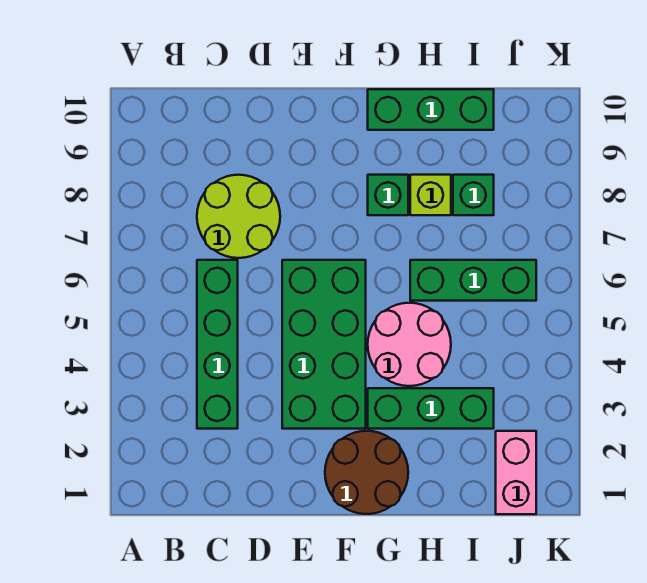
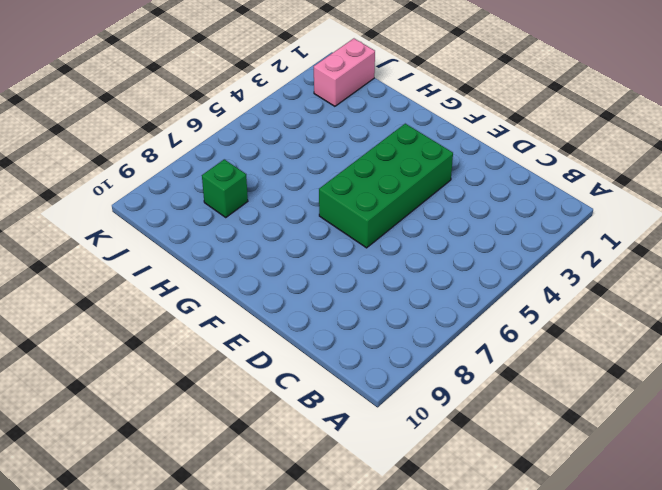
none -> green brick C3:C6 level 1
none -> lime round brick C7:D8 level 1
none -> brown round brick F1:G2 level 1

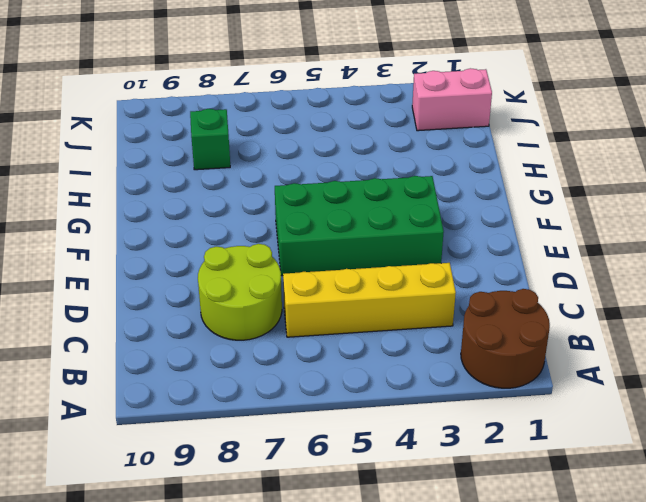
brown round brick A1:B2 level 1 -> brown round brick F1:G2 level 1
yellow brick C3:C6 level 1 -> green brick C3:C6 level 1
none -> green brick G3:I3 level 1
none -> pink round brick G4:H5 level 1
none -> green brick G8 level 1

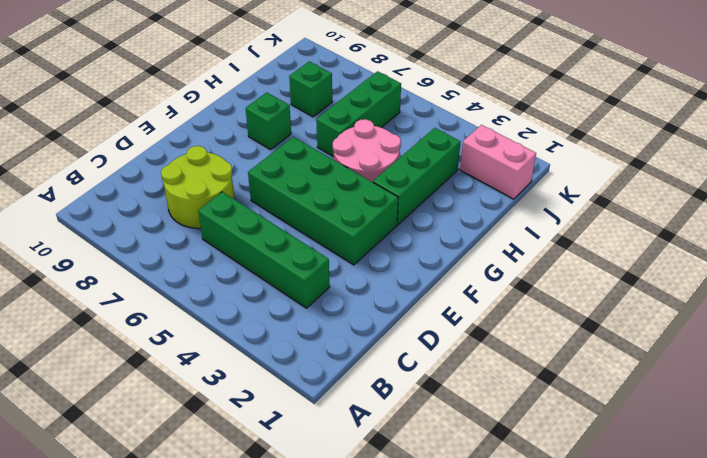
none -> brown round brick F1:G2 level 1
none -> green brick G10:I10 level 1
none -> lime brick H8 level 1

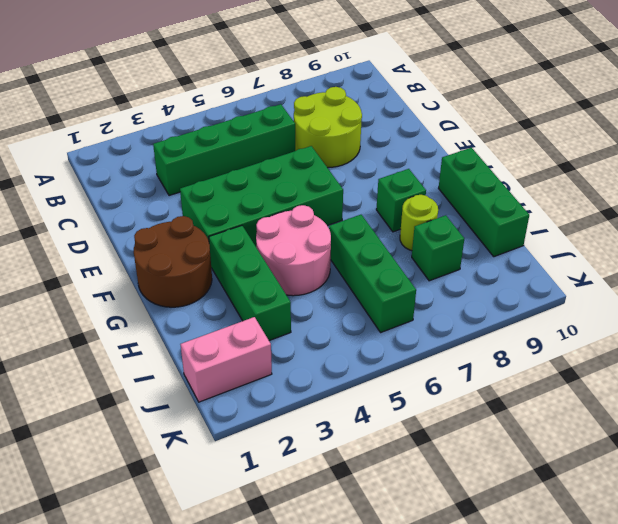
lime round brick H8 level 1 -> lime brick H8 level 1

